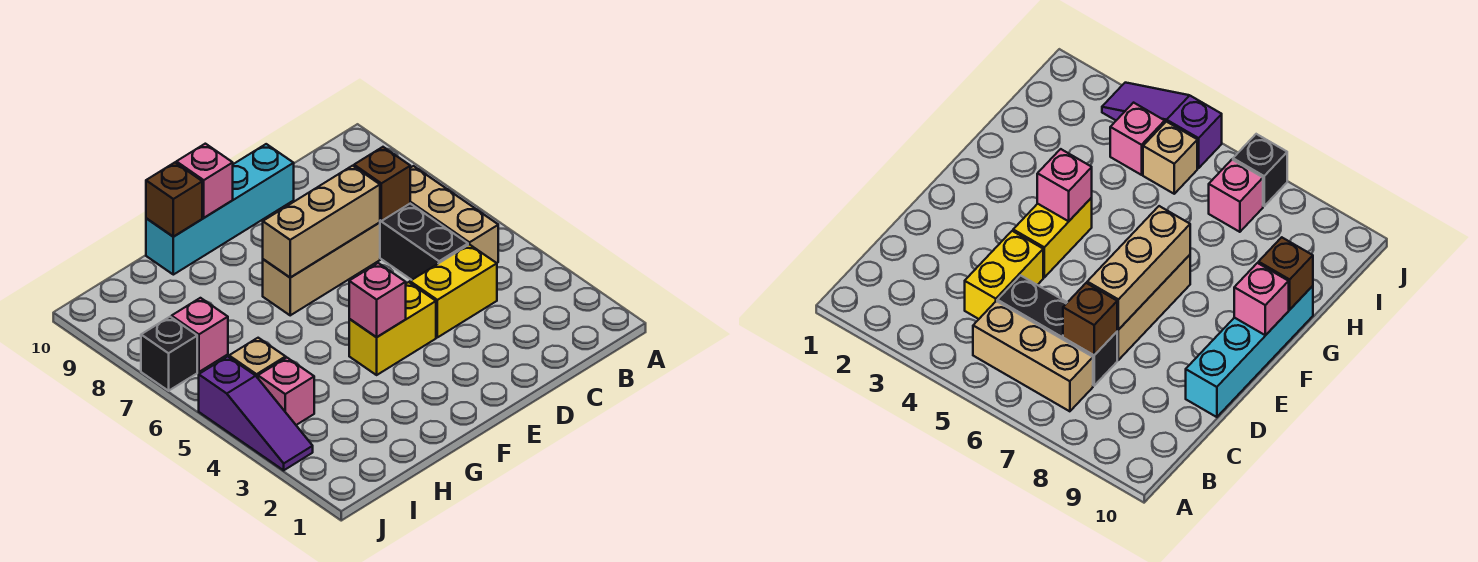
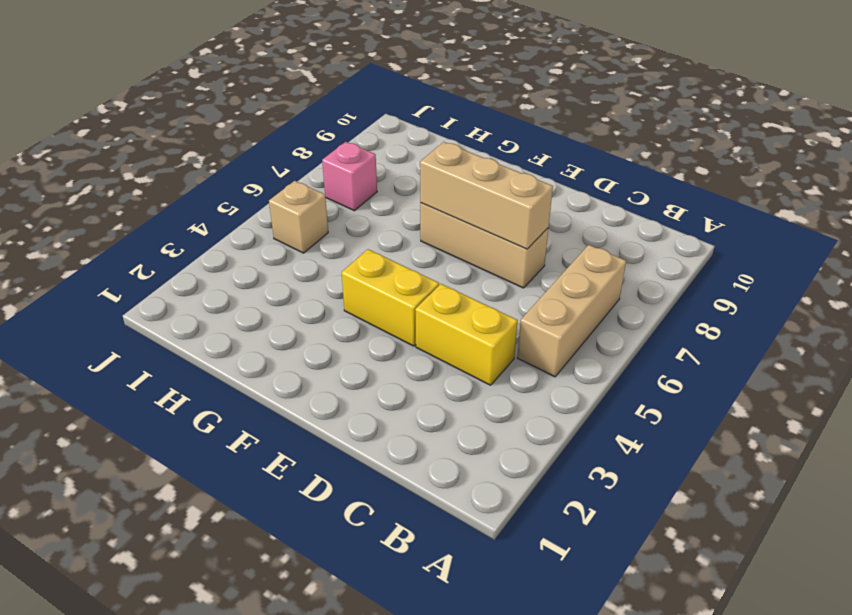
none -> black brick C5:C7 level 1
none -> cyan brick D10:G10 level 1
none -> pink brick I4 level 1

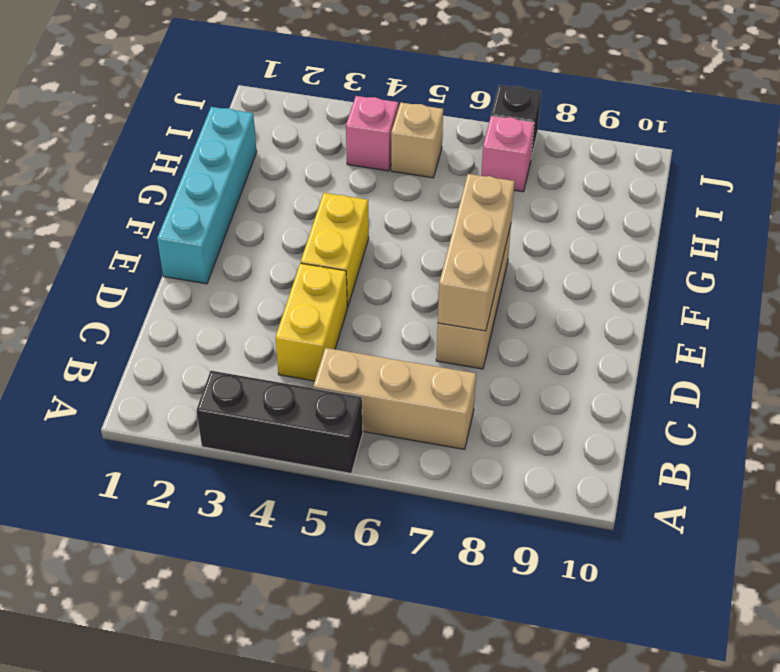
black brick A3:A5 level 1 -> black brick C5:C7 level 1
cyan brick E1:H1 level 1 -> cyan brick D10:G10 level 1
none -> purple slope J3:J5 level 1 top 5
none -> brown brick C7 level 2
none -> pink brick F4 level 2

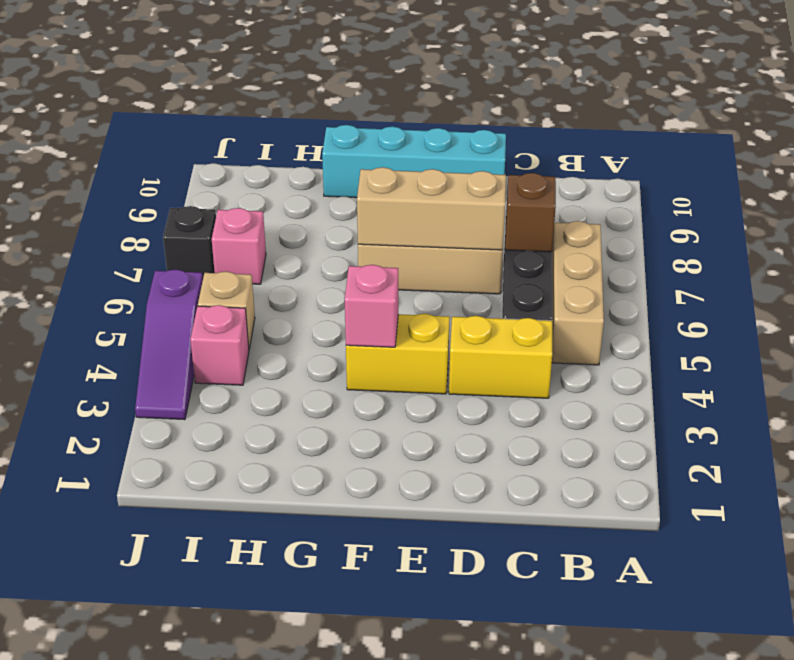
none -> pink brick F10 level 2
none -> brown brick G10 level 2

